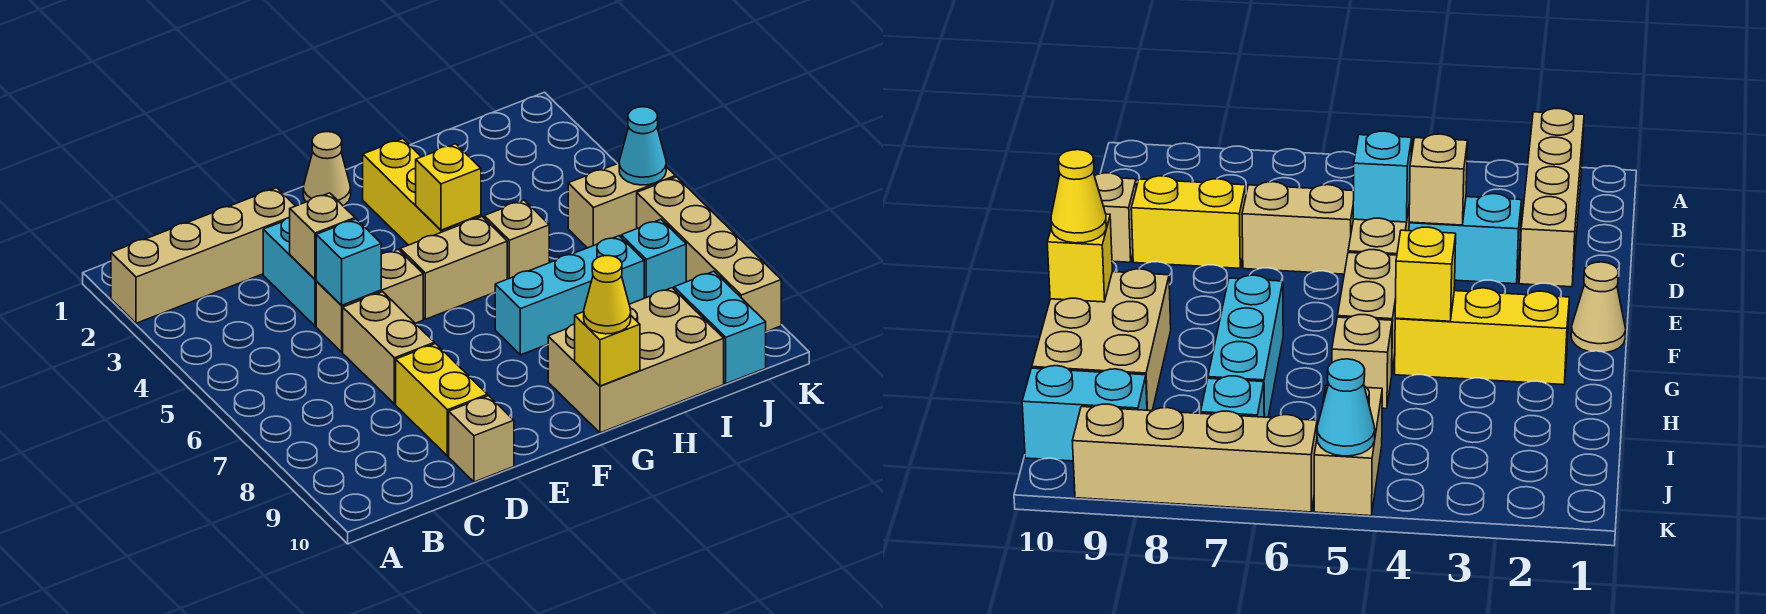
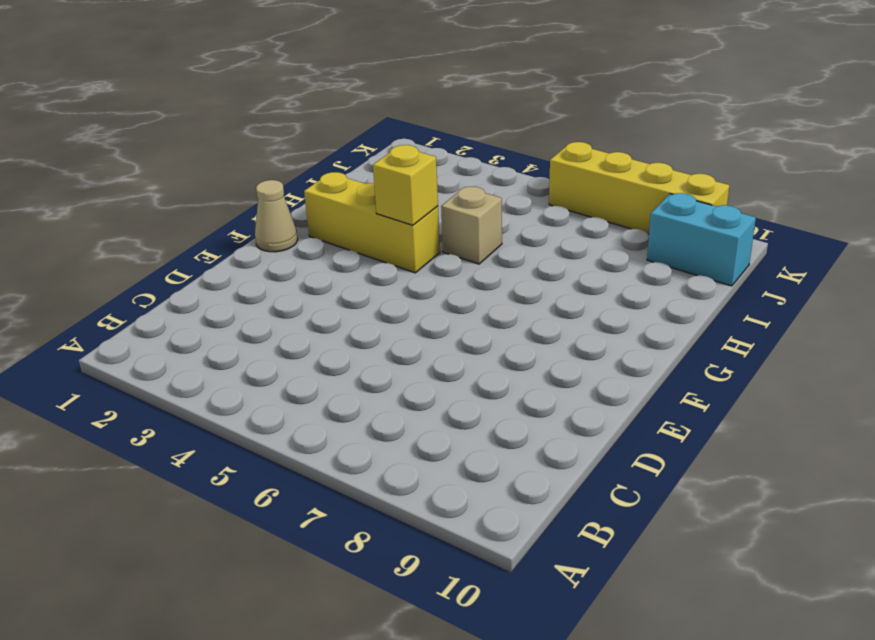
yellow brick K6:K9 level 1 -> tan brick K6:K9 level 1
none -> tan brick A2:D2 level 1
none -> cyan brick D3:D4 level 1
none -> tan brick D5:E5 level 1

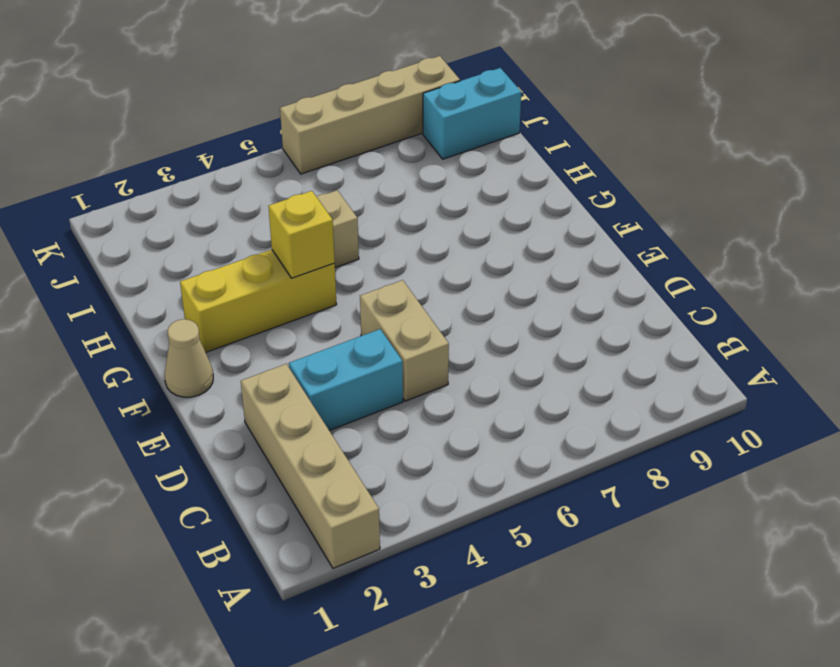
none -> tan brick D6:D7 level 1
none -> yellow brick D8:D9 level 1
none -> tan brick D10 level 1

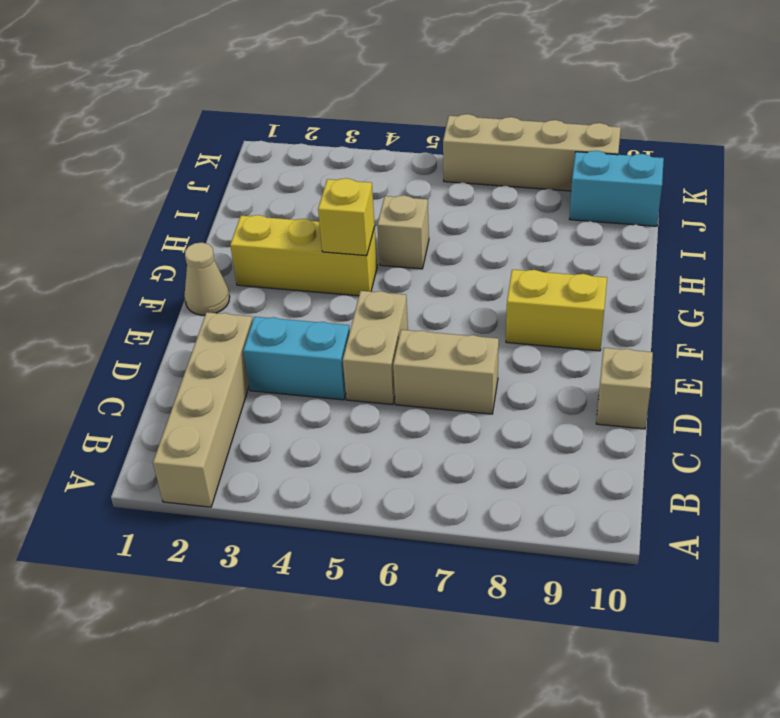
yellow brick F8:F9 level 1 -> yellow brick D8:D9 level 1
none -> tan brick F5:G5 level 1
none -> cyan brick G7:I7 level 1
none -> tan brick G9:I10 level 1

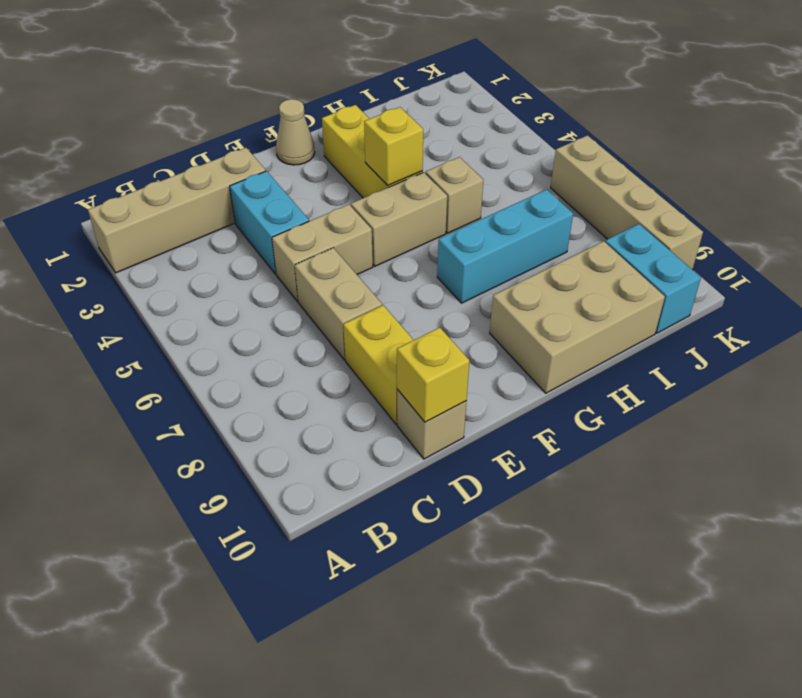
yellow brick D10 level 2 -> yellow brick G10 level 2
none -> tan brick J5:K5 level 1
none -> cyan brick J7 level 1
none -> tan brick D4 level 2

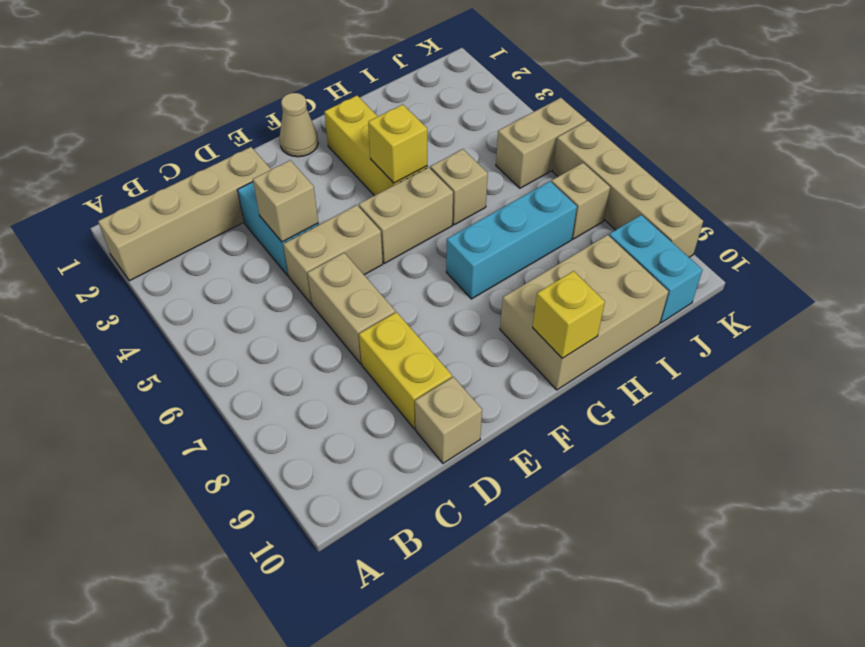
tan brick J7 level 1 -> cyan brick J7 level 1
none -> cyan brick D5 level 2
none -> cyan cone K5 level 2
none -> yellow cone G10 level 3

